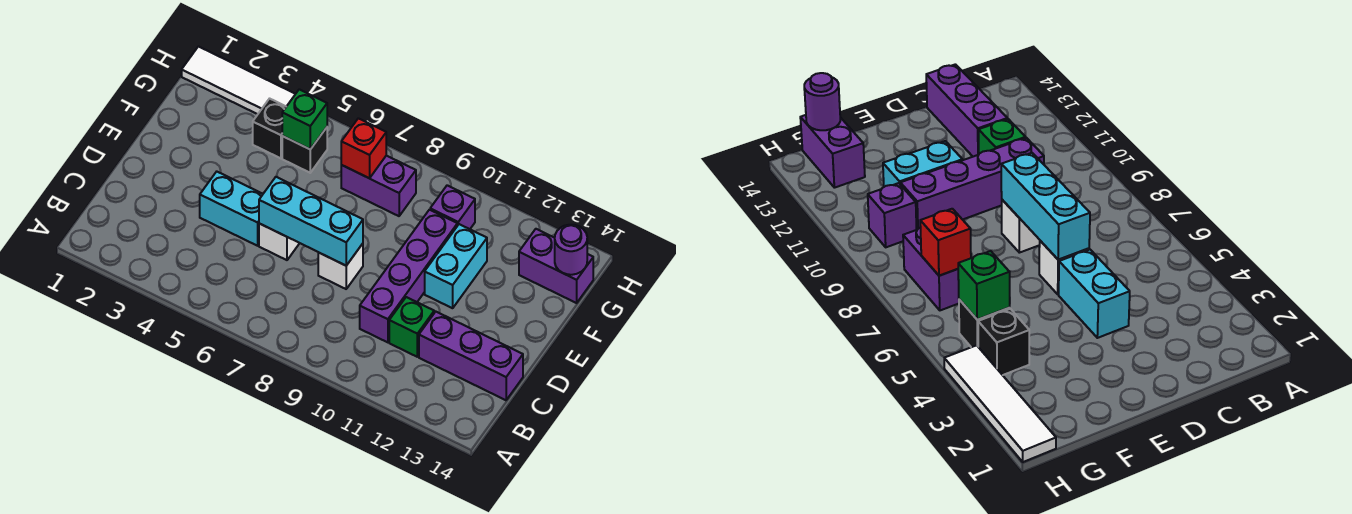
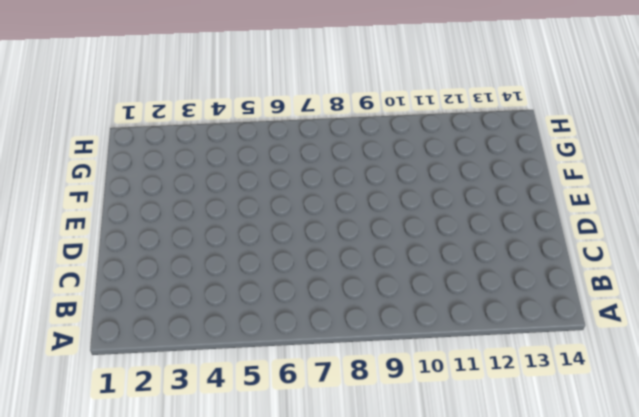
none -> purple brick C10:F10 level 1
none -> green brick C11 level 1
none -> purple brick C12:C14 level 1

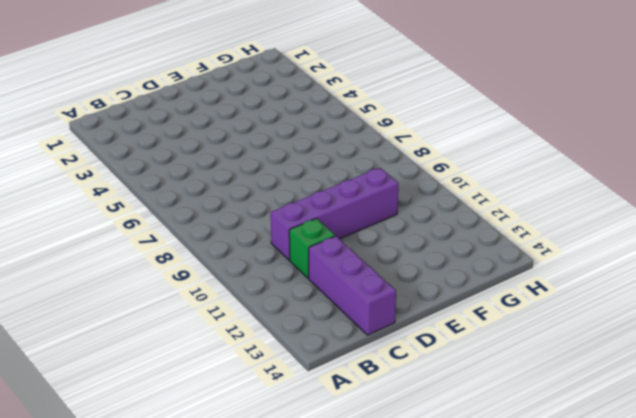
none -> cyan brick D4:D5 level 1
none -> white brick D6 level 1
none -> white brick D8 level 1

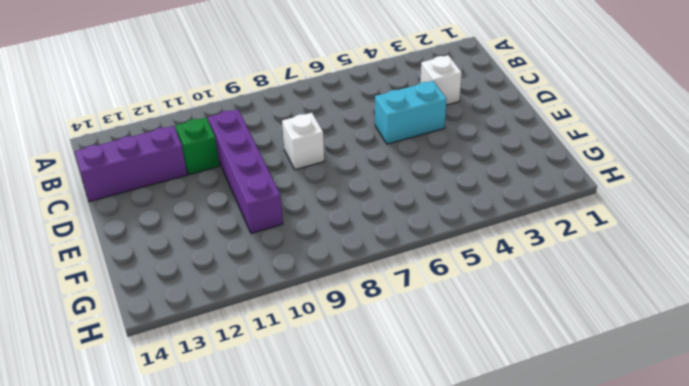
white brick C3 level 1 -> white brick D6 level 1
none -> cyan brick E11:F11 level 1
none -> black brick G4 level 1
none -> black brick G5 level 1

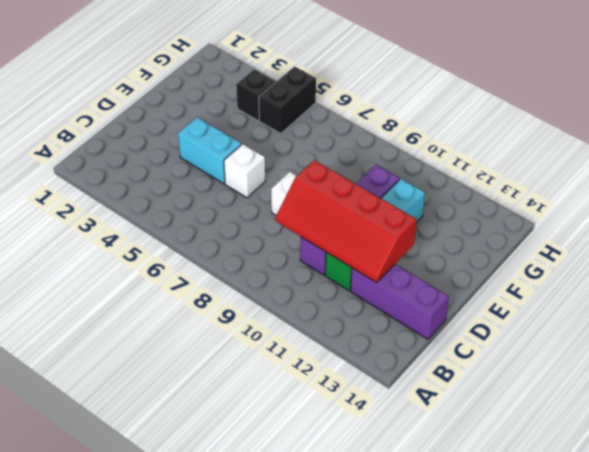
red slope C9:D12 level 2 top D -> none
black brick G5:H5 level 1 -> black brick G5 level 1
none -> purple brick G7:G8 level 1
none -> purple brick G10 level 1
none -> purple brick G13:G14 level 1

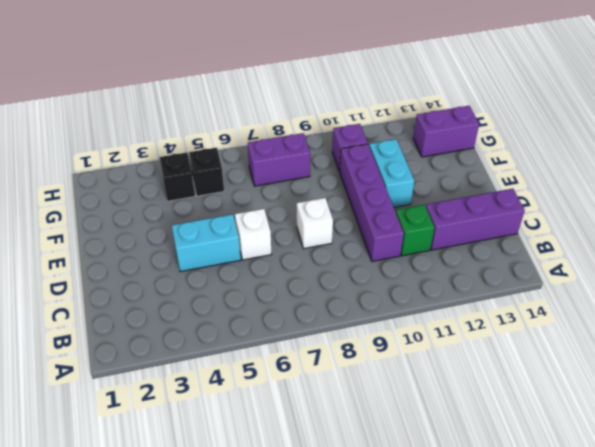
none -> white tile H1:H4 level 1
none -> cyan brick D6:D8 level 2
none -> green brick G5 level 2

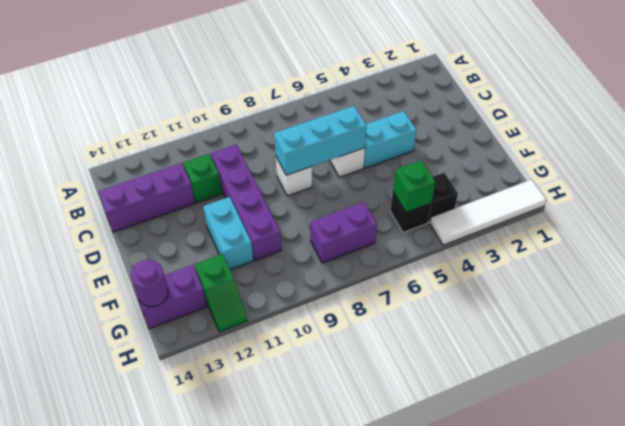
green slope G12:H12 level 1 top G -> none
none -> purple brick G10 level 1
none -> red brick G7 level 2

